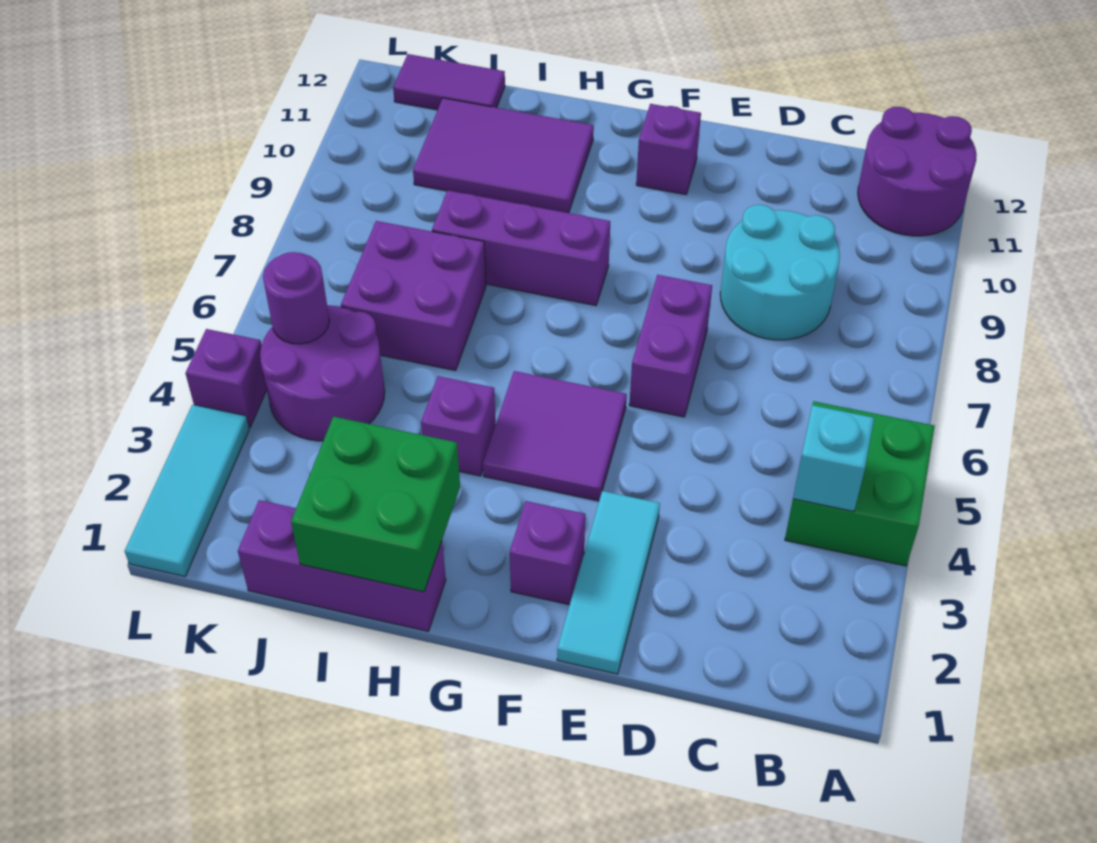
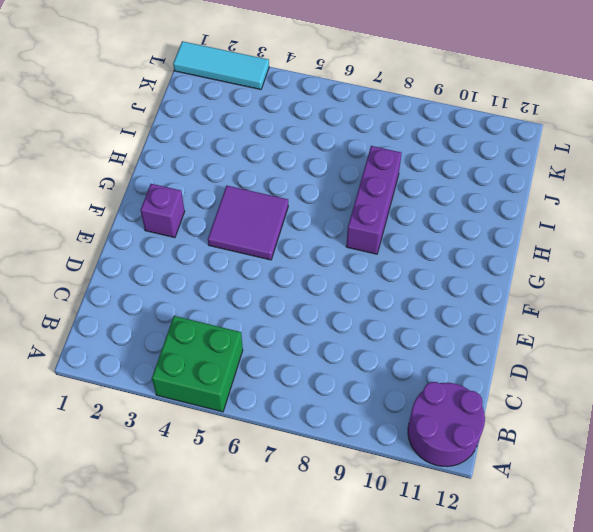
none -> cyan round brick C8:D9 level 1
none -> cyan tile E1:E3 level 1
none -> purple brick E6:E7 level 1

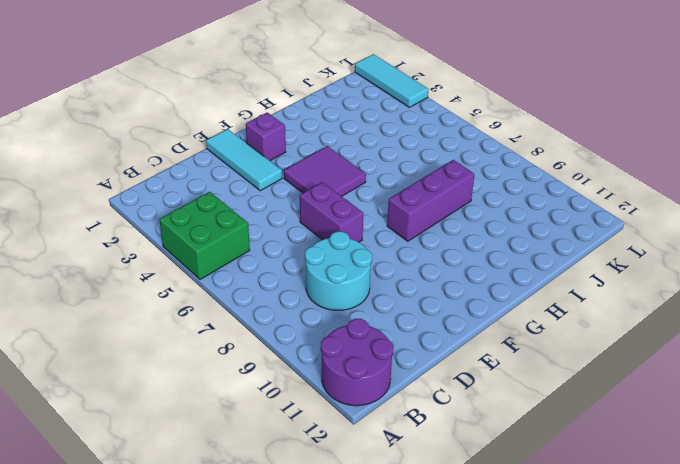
none -> purple brick F11 level 1
none -> purple brick H1:J1 level 1
none -> purple brick H4 level 1

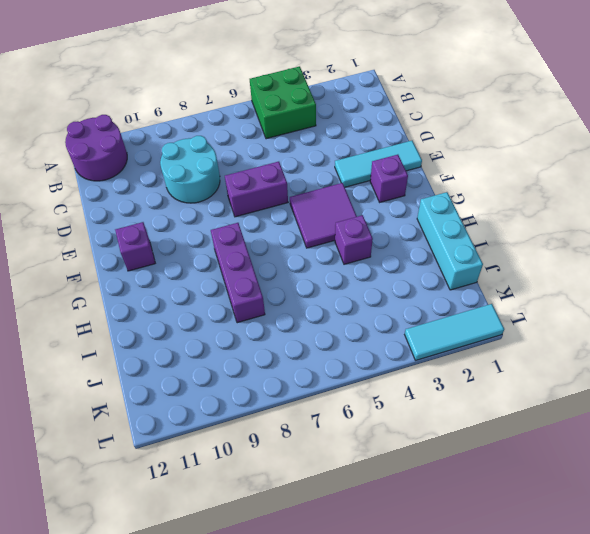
cyan brick H1:J1 level 1 -> purple brick H1:J1 level 1
none -> purple tile H10:J11 level 1
none -> purple brick I6:J7 level 1
none -> purple round brick J4:K5 level 1

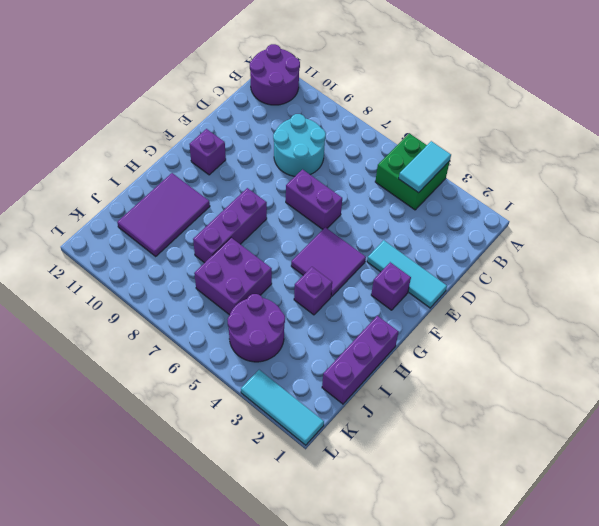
cyan tile A4:B4 level 2 -> cyan brick B4 level 2
none -> purple tile J12:K12 level 1
none -> purple brick L4 level 1
none -> green brick H1:I2 level 2

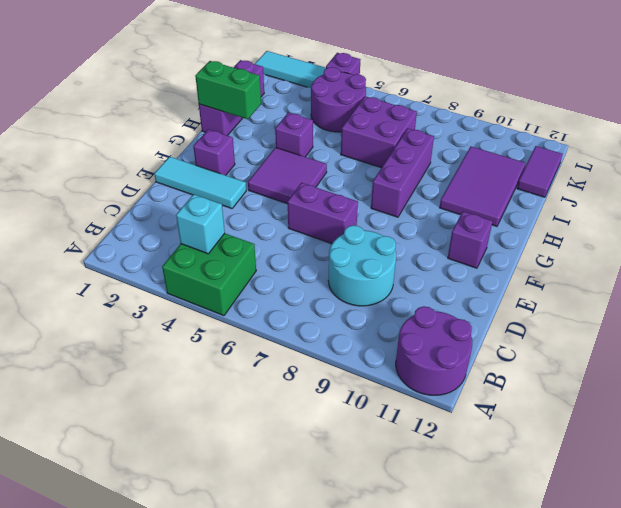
green brick H1:H2 level 2 -> green brick H1:I2 level 2
none -> purple round brick K5 level 2

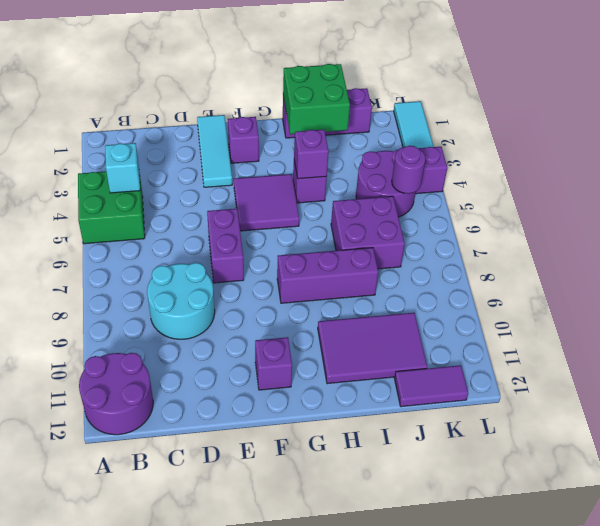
purple brick H4 level 2 -> none

